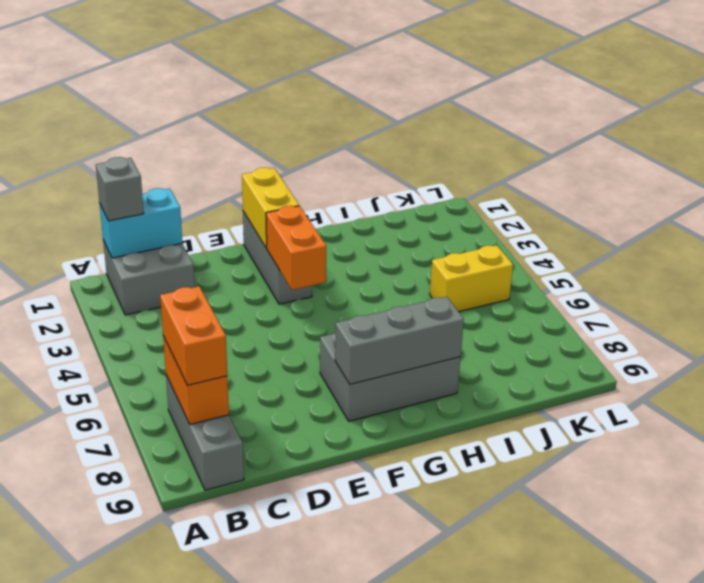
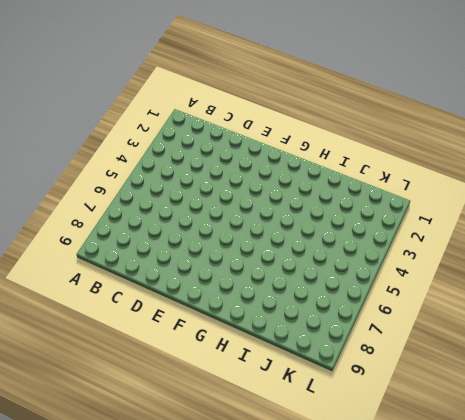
none -> grey brick B1:C2 level 1
none -> grey brick B7:B9 level 1
none -> grey brick F1:F3 level 1

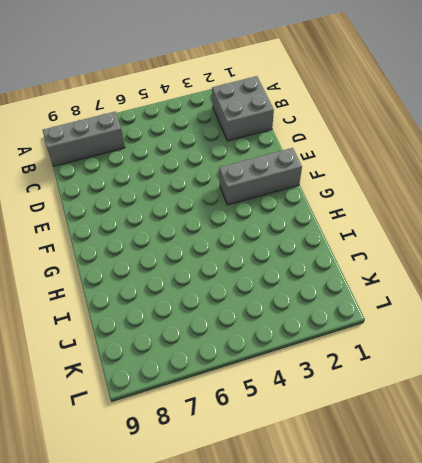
none -> grey brick F7:H8 level 1
none -> yellow brick J5:K5 level 1
none -> cyan brick B1:C1 level 2

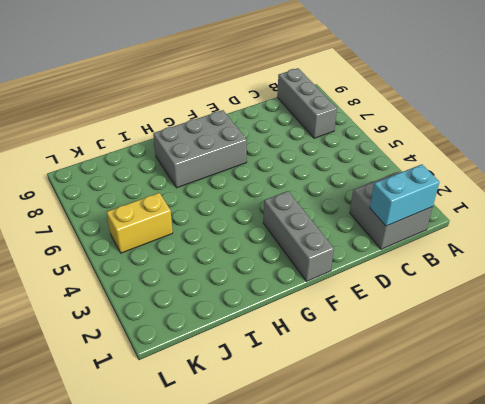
none -> orange brick B7:B8 level 2
none -> yellow brick F1:F2 level 2
none -> orange brick F3:F4 level 2

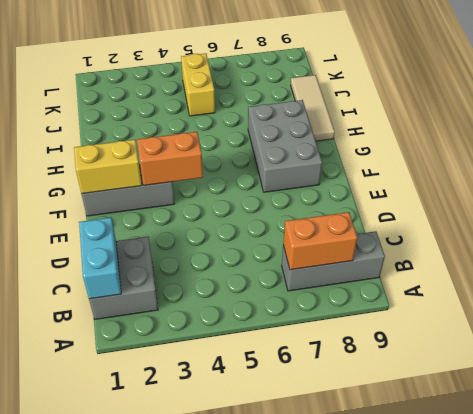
tan tile H9:J9 level 1 -> none
none -> grey brick F8:H8 level 2
none -> grey brick B1 level 3
none -> orange brick B7:B8 level 3

